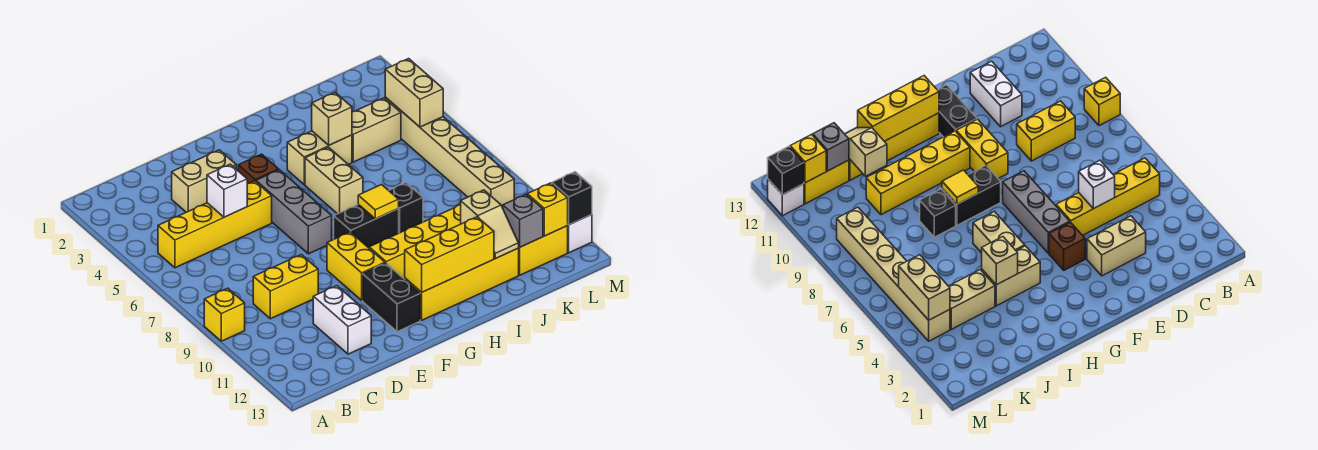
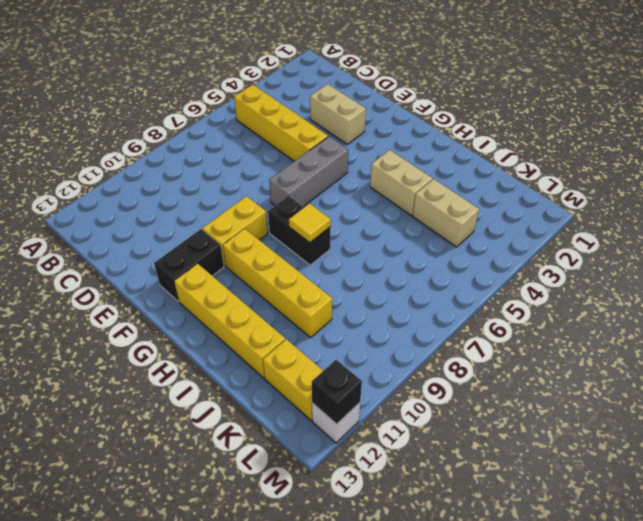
none -> yellow brick A9 level 1
none -> yellow brick C9:D9 level 1
none -> white brick D11:D12 level 1

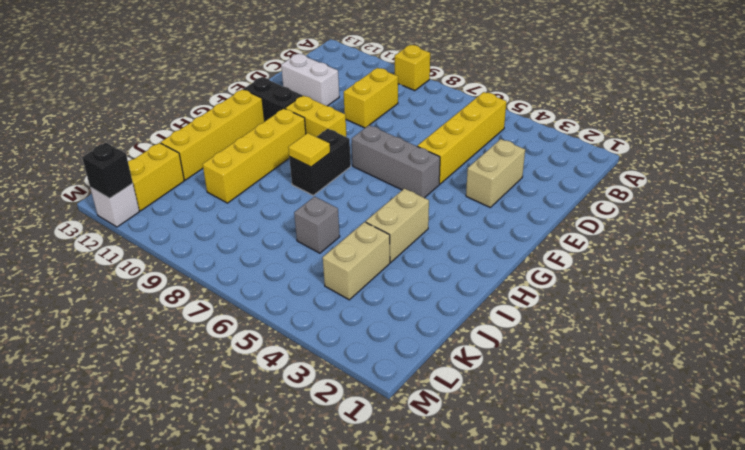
grey brick J6 level 1 -> grey brick K12 level 2
none -> brown brick F4 level 1
none -> tan brick H5:H6 level 1
none -> black brick I8 level 1

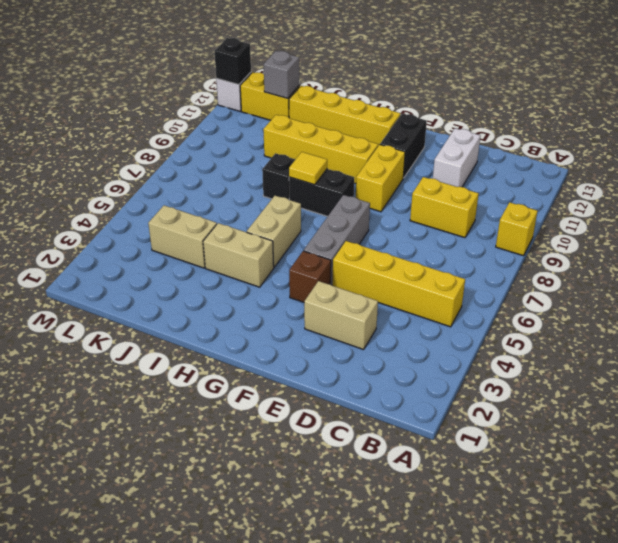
none -> tan brick L4:L9 level 1
none -> white brick D5 level 2
none -> yellow brick G12:I12 level 2

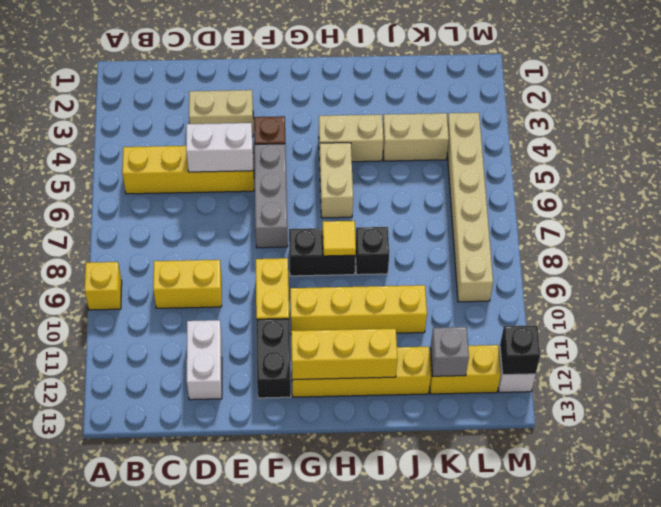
white brick D5:E5 level 2 -> white brick D5 level 2
none -> tan brick I4 level 2
none -> tan slope J11:J12 level 2 top 11
none -> tan brick L4:L5 level 2

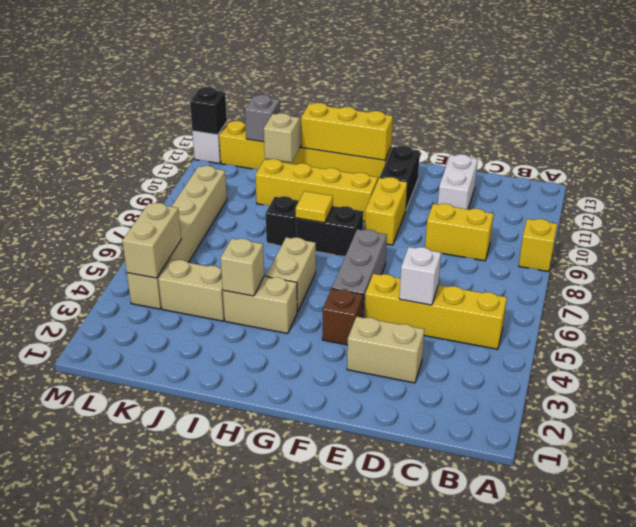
none -> yellow brick L12 level 2

